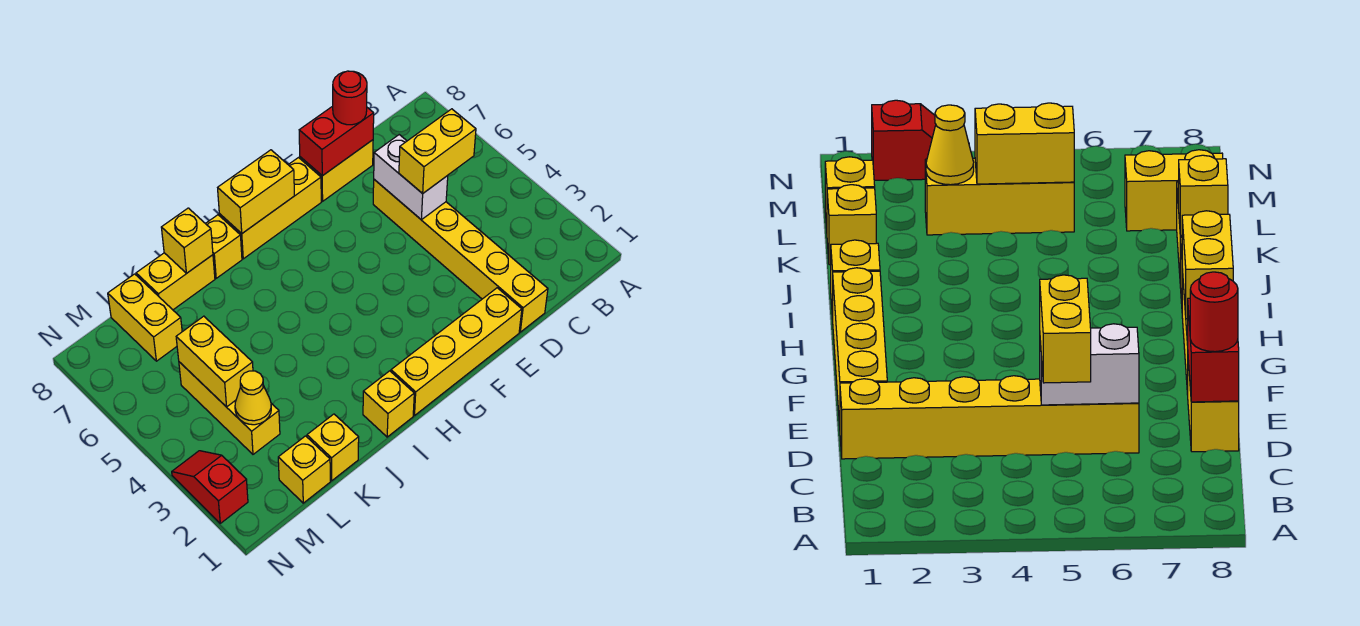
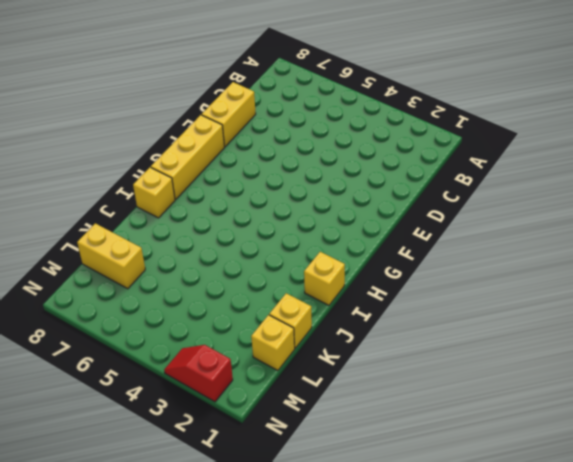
none -> yellow brick D1:D6 level 1
none -> yellow brick E1:H1 level 1
none -> yellow brick J8:K8 level 1

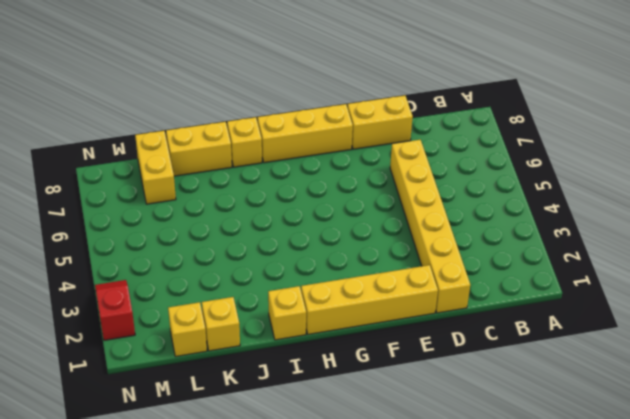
none -> yellow brick L3:L5 level 1
none -> white brick D5:D6 level 2
none -> red brick D8:E8 level 2

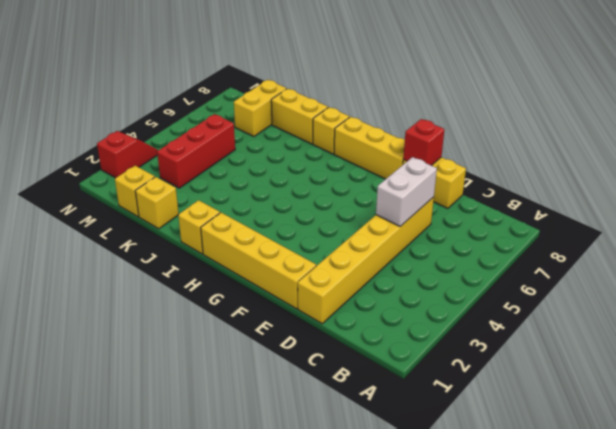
red brick E8 level 2 -> red brick D8:E8 level 2
red brick L3:L5 level 1 -> yellow brick L3:L5 level 1
none -> yellow brick G8:H8 level 2
none -> yellow brick J8 level 2
none -> yellow cone L3 level 2

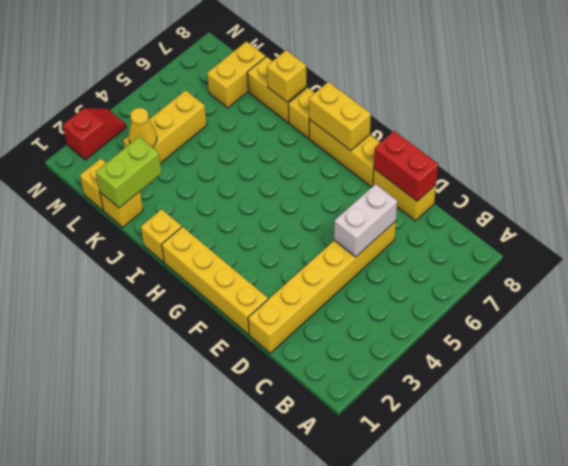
lime brick K1:K2 level 2 -> none
none -> yellow brick L4:L5 level 2
none -> yellow brick C5:D5 level 3
none -> red round brick D8 level 3

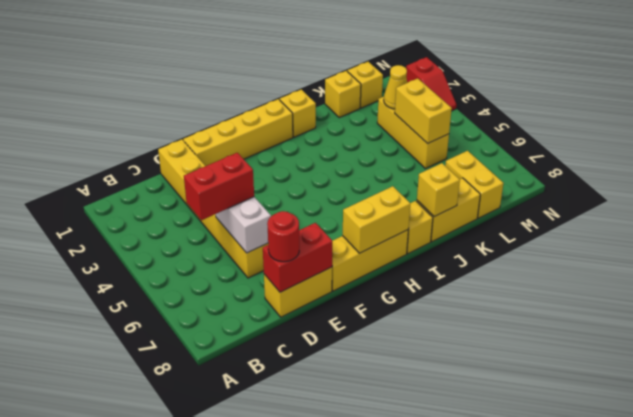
red brick C5:D5 level 3 -> yellow brick C5:D5 level 3

